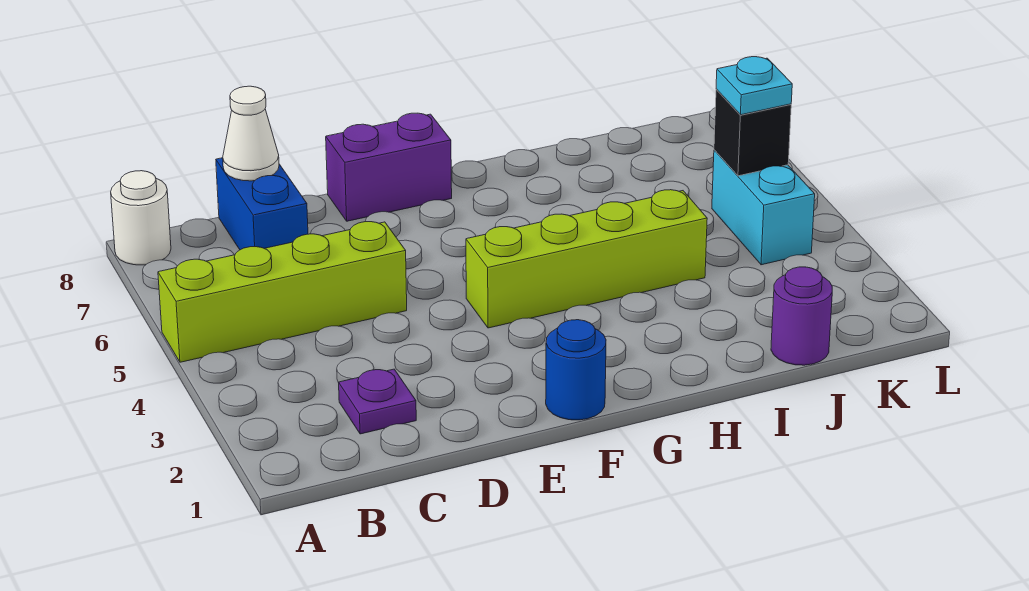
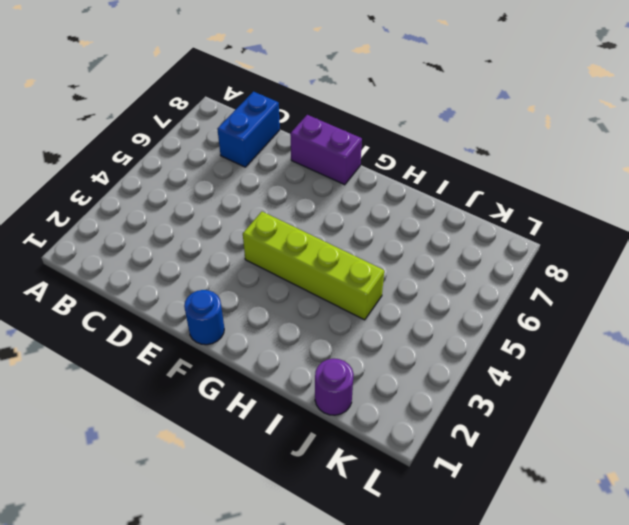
none -> lime brick A5:D5 level 1
none -> white round brick A8 level 1
none -> purple plate C2 level 1

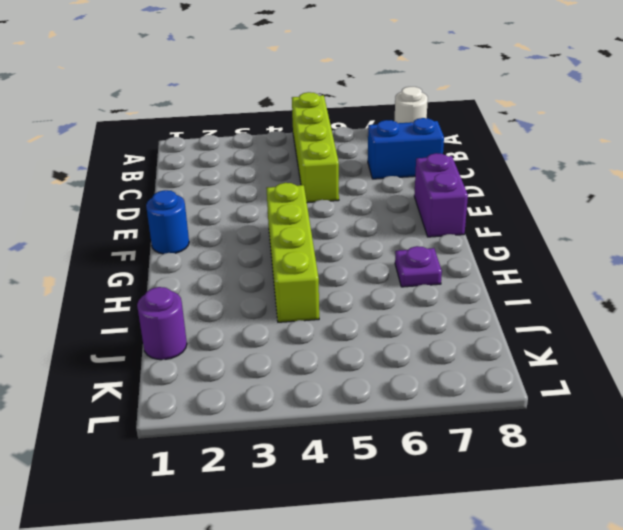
purple plate H7 level 1 -> purple plate C2 level 1
none -> cyan brick K4:K5 level 1
none -> white cone C8 level 2
none -> black brick K5 level 2

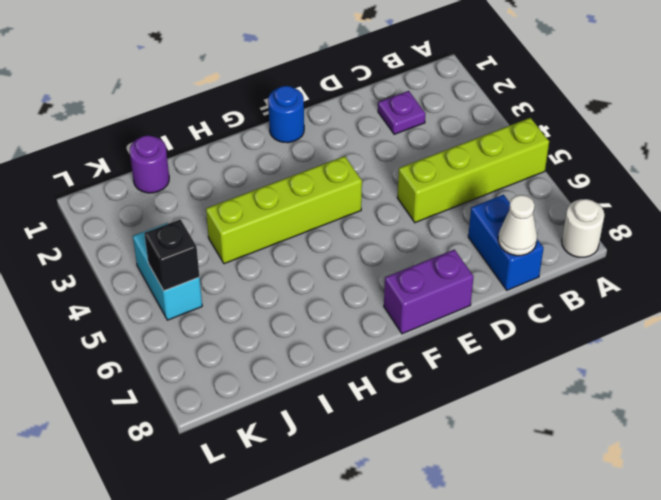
none -> cyan plate K5 level 3

